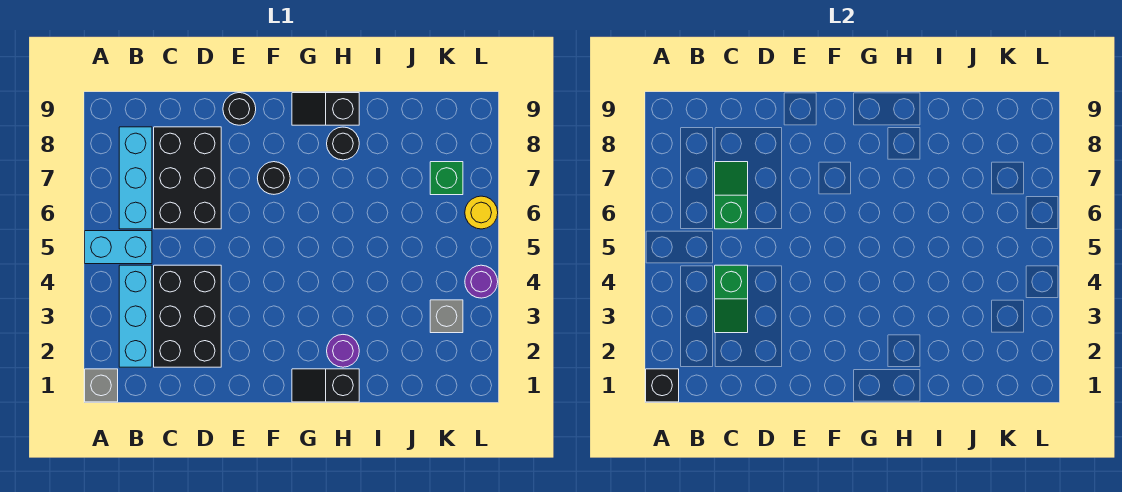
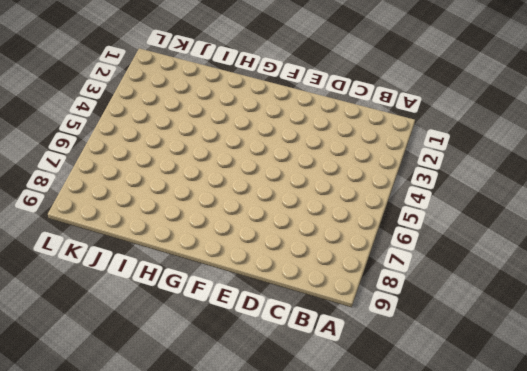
none -> grey brick A1 level 1
none -> cyan brick A5:B5 level 1
none -> cyan brick B2:B4 level 1

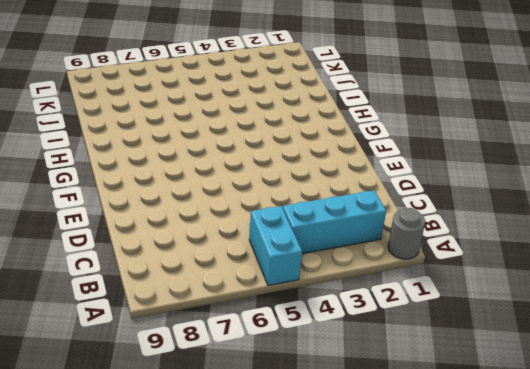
grey round brick A1 level 1 -> grey brick A1 level 1
none -> cyan brick B6:B8 level 1
none -> black brick C2:D4 level 1
none -> black brick C6:D8 level 1

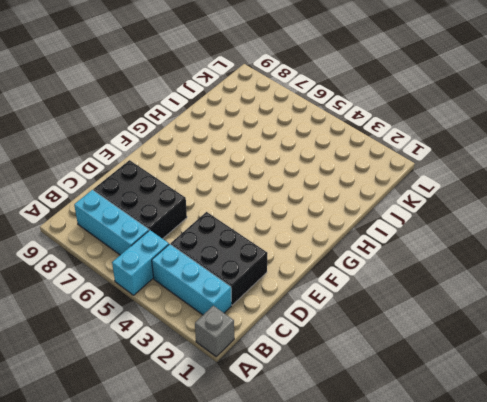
none -> black round brick E9 level 1
none -> black round brick F7 level 1
none -> black slope G1:H1 level 1 top H

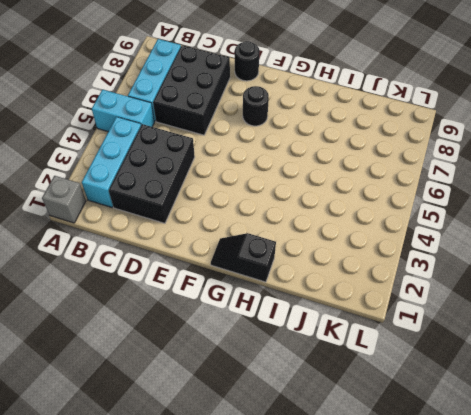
none -> black slope G9:H9 level 1 top H
none -> purple round brick H2 level 1
none -> black round brick H8 level 1

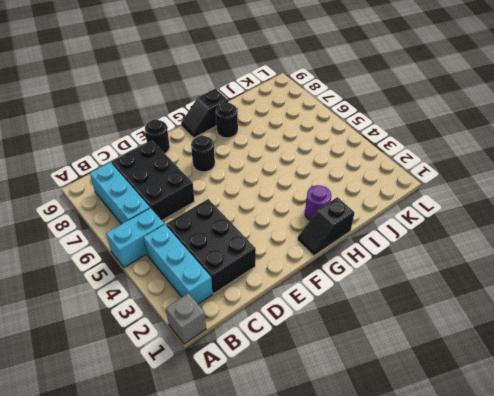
none -> grey brick K3 level 1
none -> green brick K7 level 1
none -> purple round brick L4 level 1

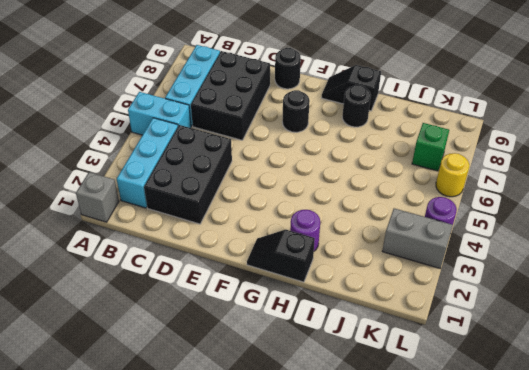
grey brick K3:L3 level 1 -> grey brick K3 level 1
none -> black brick A1 level 2
none -> green slope C3:C4 level 2 top 4
none -> green slope C6:C7 level 2 top 6

